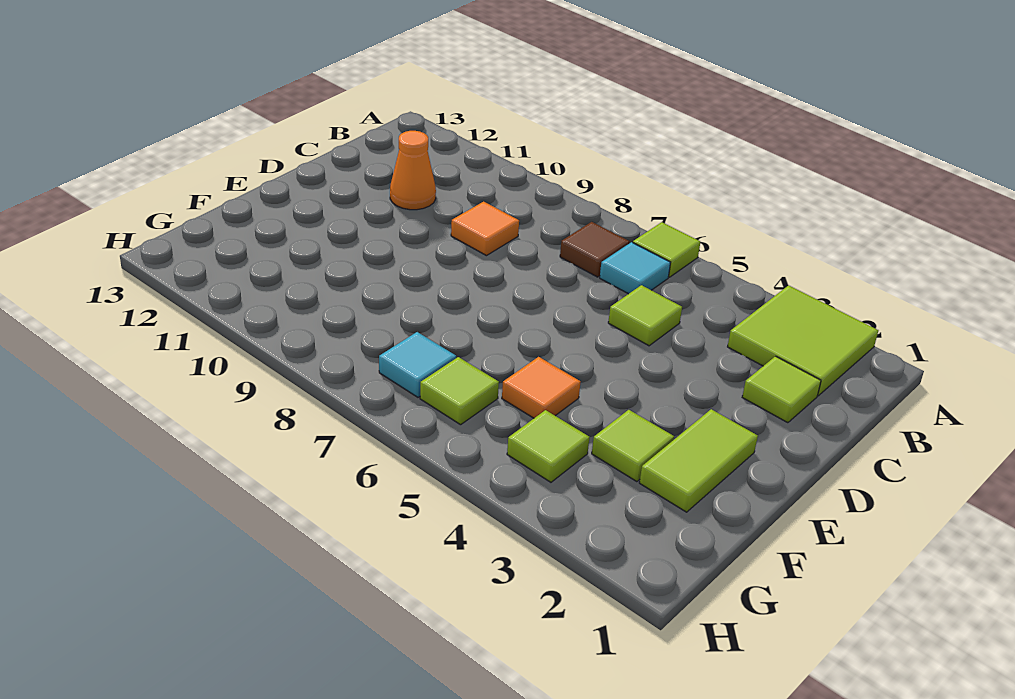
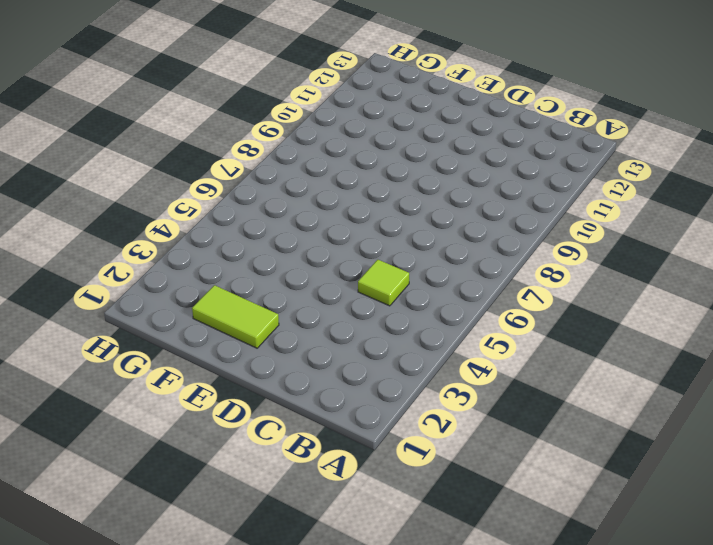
none -> lime tile A2:B3 level 1
none -> lime tile A6 level 1
none -> cyan tile B6 level 1

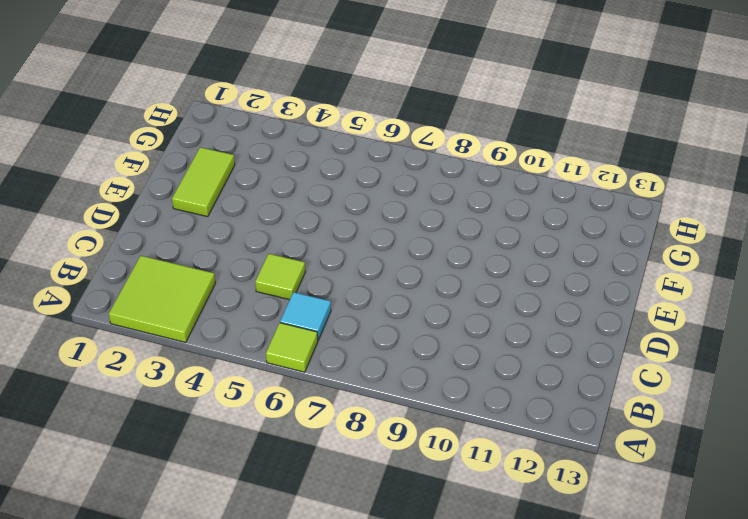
none -> brown tile B7 level 1
none -> lime tile C2 level 1
none -> orange tile C9 level 1

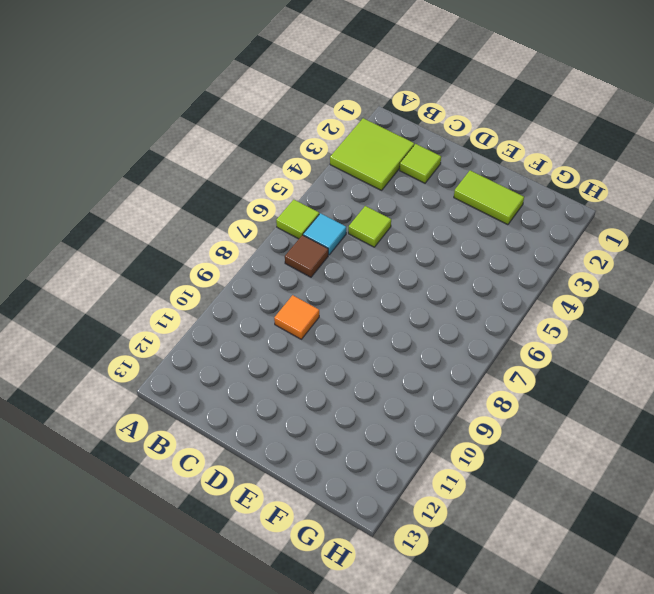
none -> orange cone C11 level 1
none -> lime tile F3 level 1
none -> orange tile F5 level 1

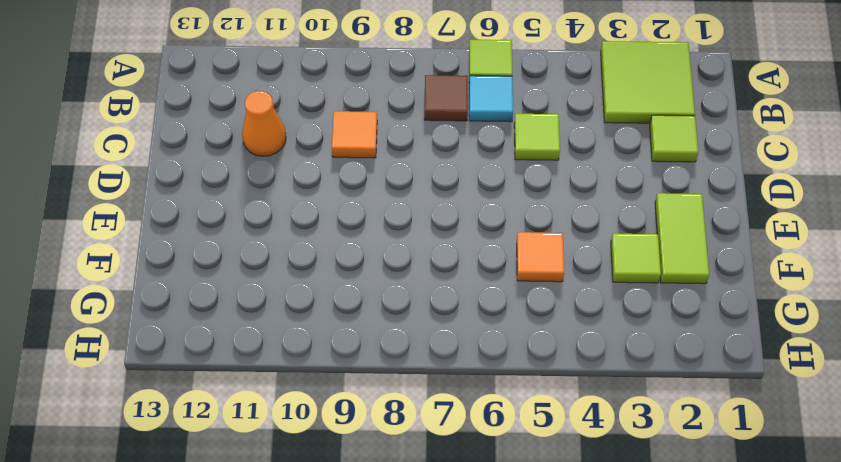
none -> lime tile G4 level 1
none -> lime tile G6 level 1
none -> cyan tile G7 level 1

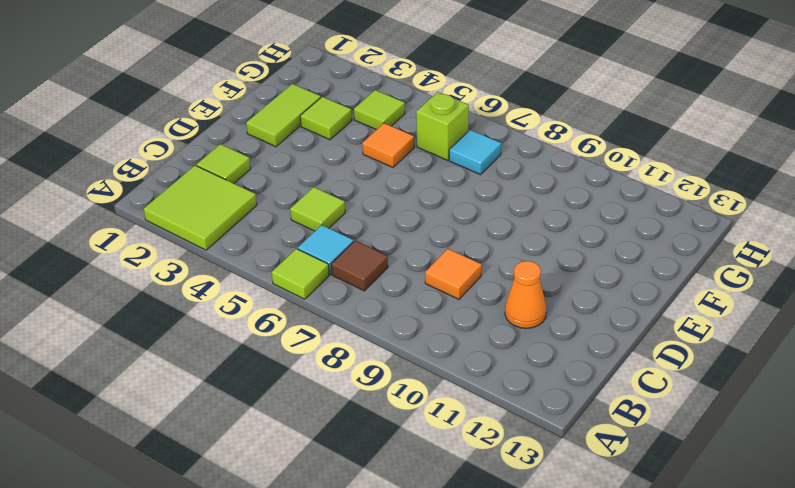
lime brick G6 level 1 -> lime tile G6 level 1

